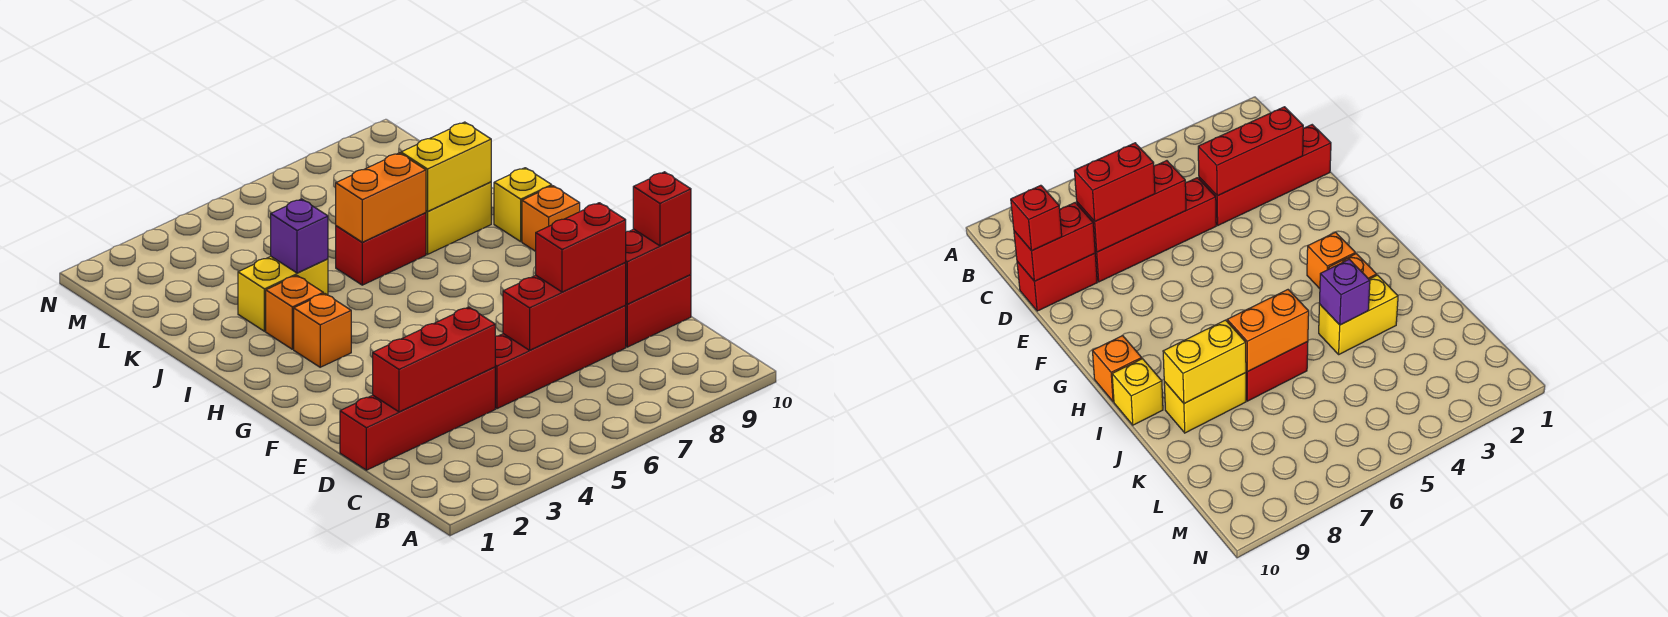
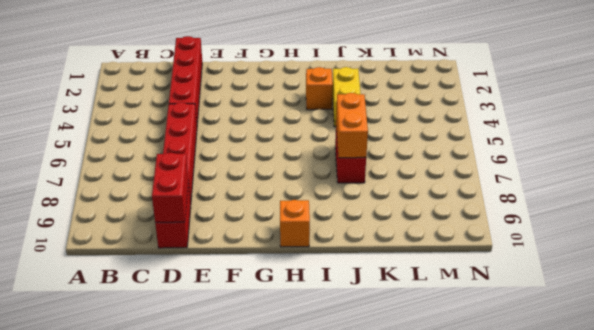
none -> orange brick H3 level 1
none -> yellow brick I10 level 1
none -> yellow brick J8:J9 level 1

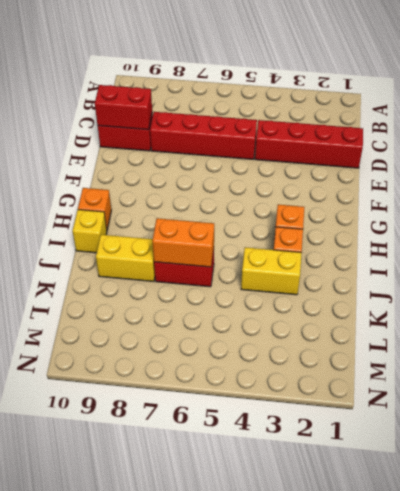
none -> red brick D2:D4 level 2
none -> red brick D6:D8 level 2
none -> purple brick J4 level 2

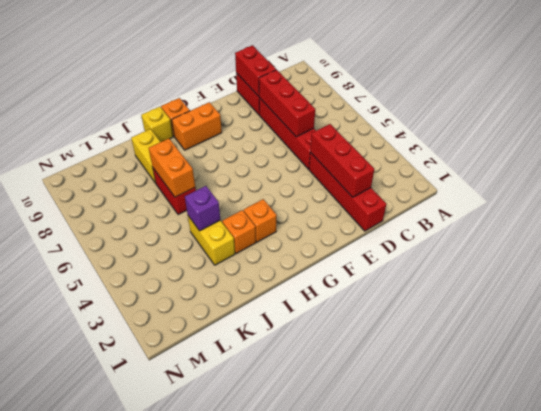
orange brick G9:H9 level 1 -> none
none -> yellow brick J8:J9 level 2
none -> red brick D7:D8 level 3
none -> red brick D10 level 3

